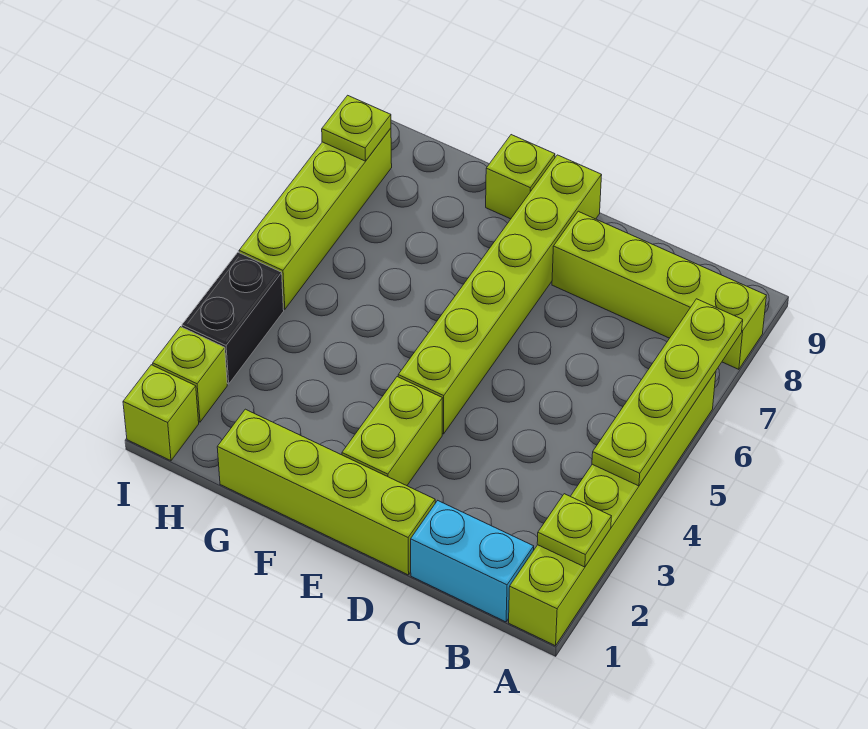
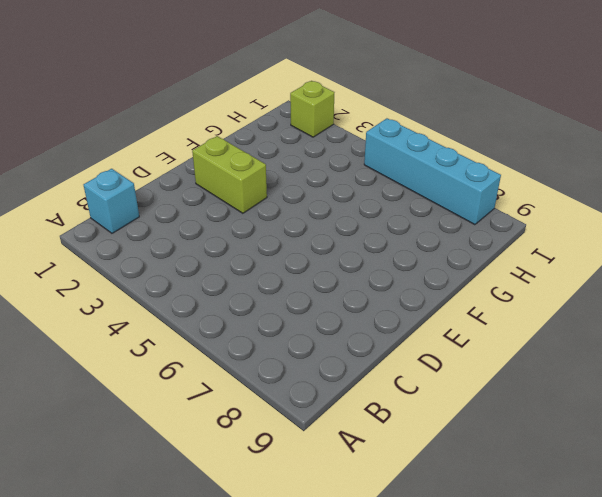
cyan brick B1 level 1 -> cyan brick B1:C1 level 1
cyan brick I5:I8 level 1 -> lime brick I5:I8 level 1
none -> lime brick A1:A6 level 1
none -> lime brick A8:D8 level 1
none -> lime brick D1:G1 level 1

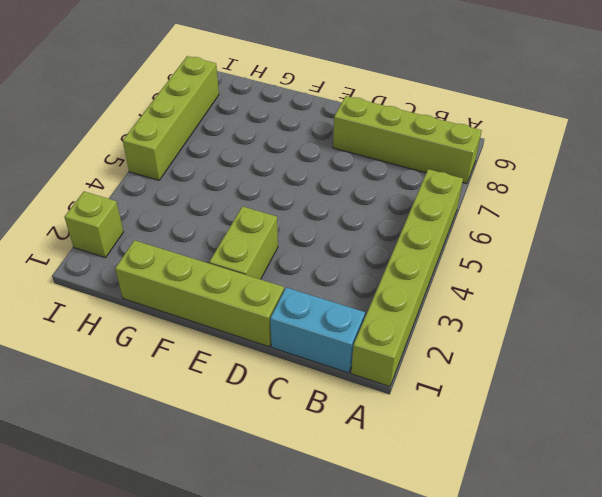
none -> lime brick E4:E9 level 1
none -> lime brick F9 level 1
none -> lime brick I1 level 1

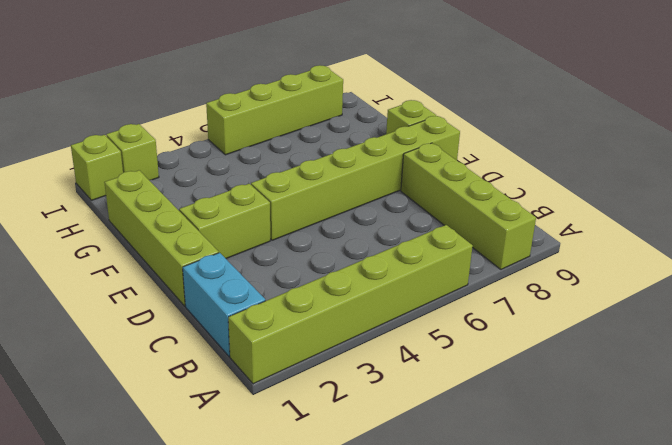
none -> black brick I3:I4 level 1
none -> lime plate A2 level 2
none -> lime plate A4:A7 level 2

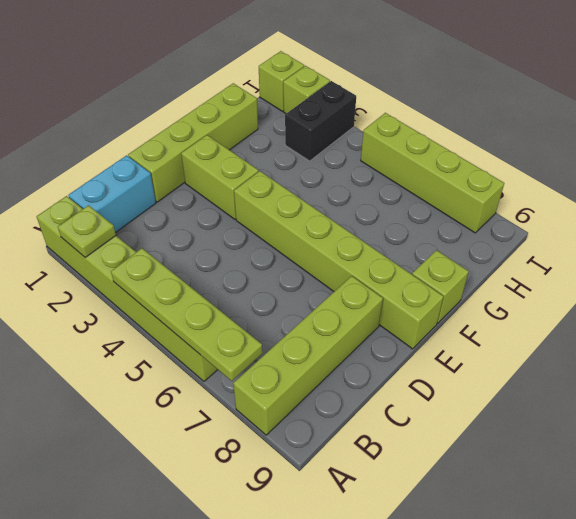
black brick H3:I3 level 1 -> black brick I3:I4 level 1
none -> lime plate I8 level 2

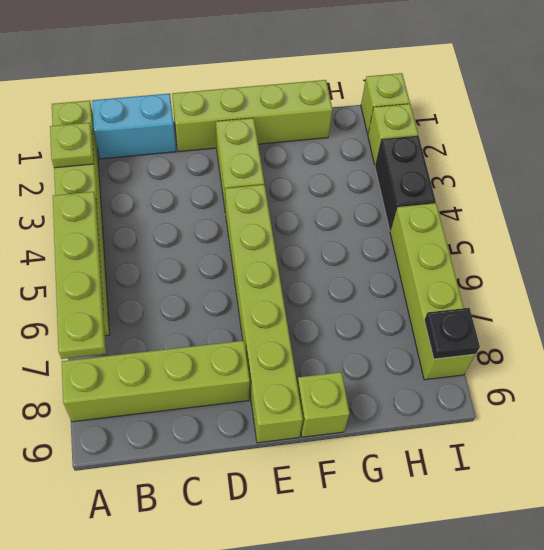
black plate I8 level 2 -> lime plate I8 level 2

